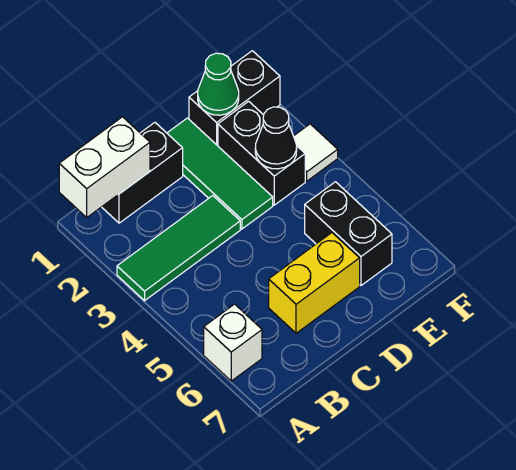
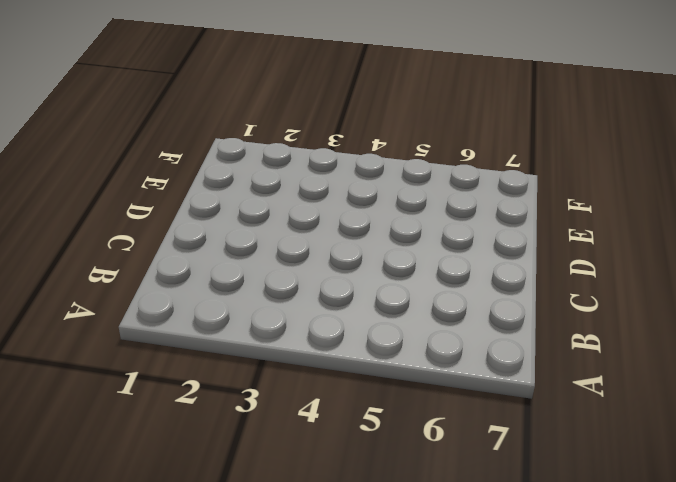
none -> green tile A3:C3 level 1
none -> white brick A6 level 1
none -> black brick B1:C1 level 1

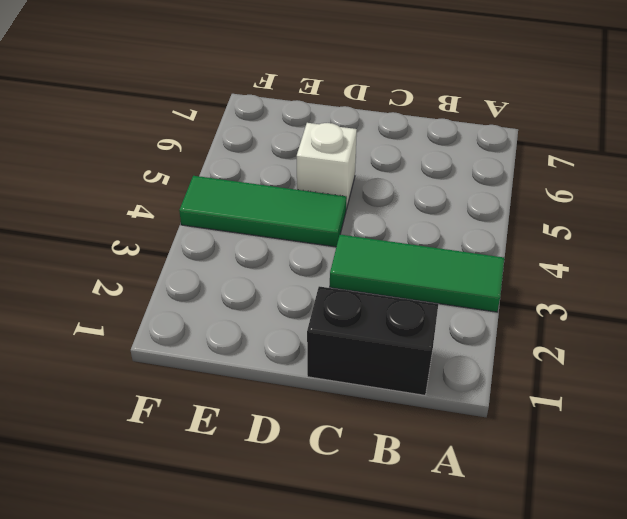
green tile D4:F4 level 1 -> green tile D1:D3 level 1
white brick D5 level 1 -> white brick A6 level 1
none -> yellow brick C6:D6 level 1
none -> black brick E1:F1 level 1
none -> black brick E2:E3 level 1

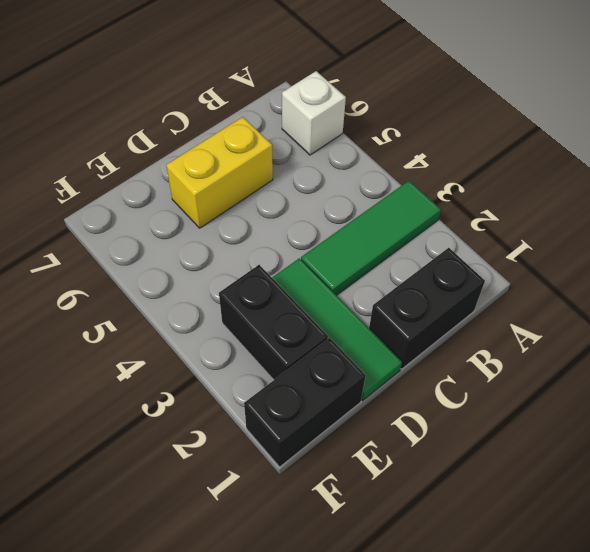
none -> black brick E5:E6 level 1
none -> white tile F3 level 1
none -> white brick A1:B1 level 2

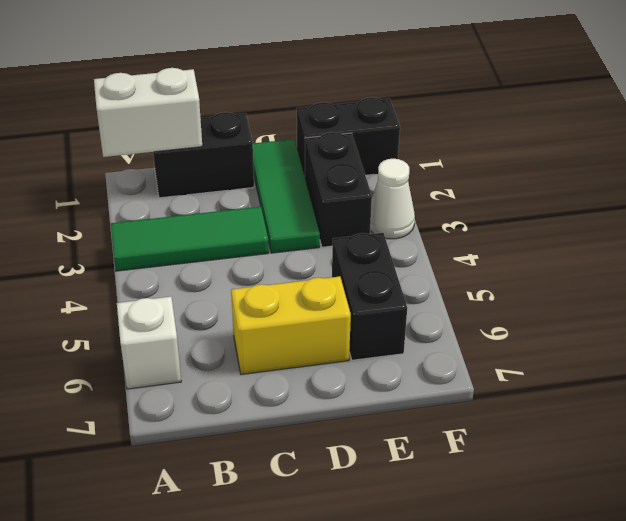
white cone F3 level 1 -> white tile F3 level 1
none -> green cone E1 level 2
none -> black cone E3 level 2

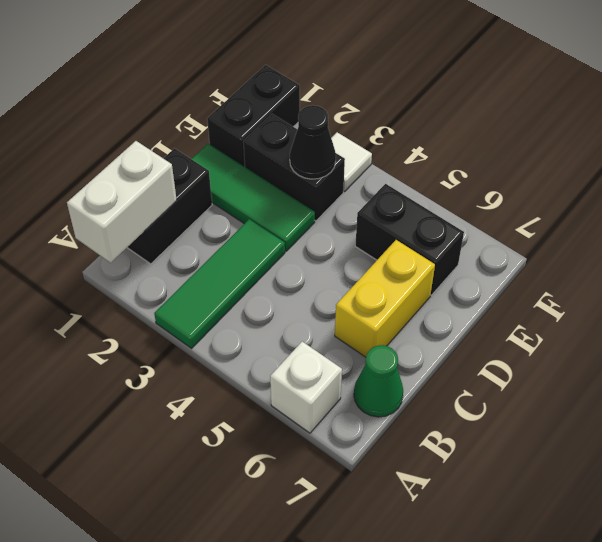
green cone B7 level 1 -> green cone E1 level 2

